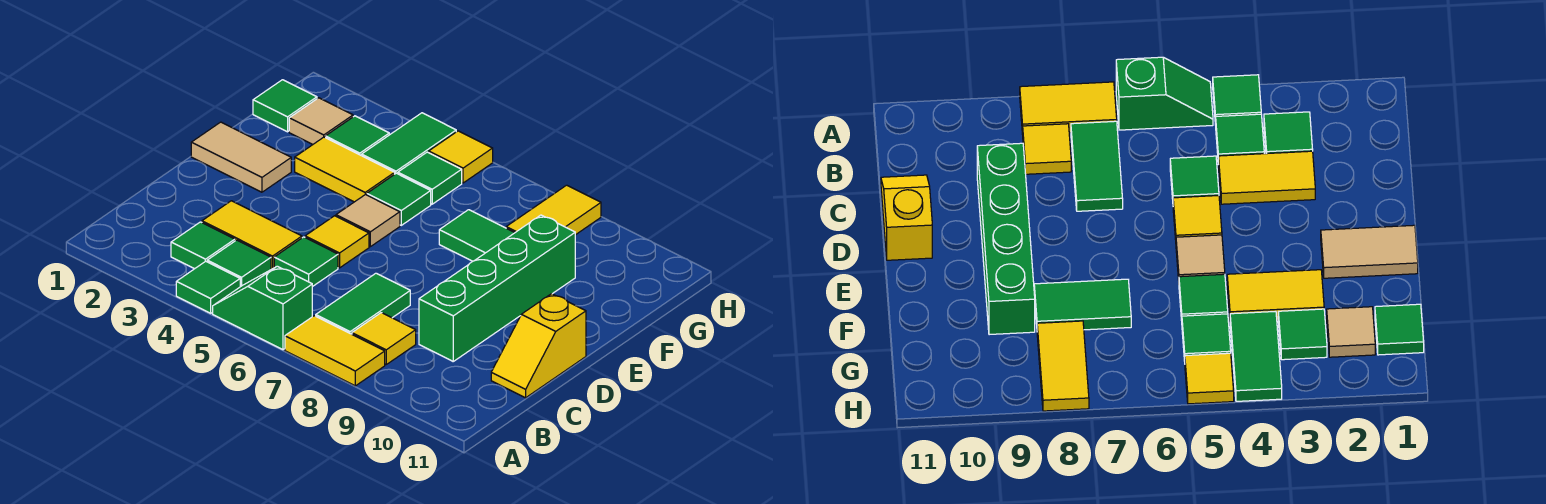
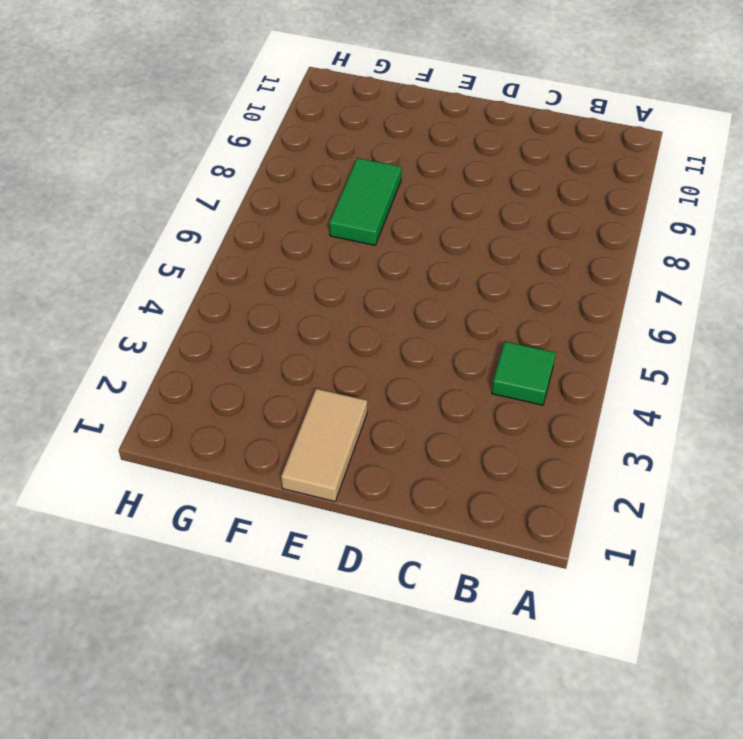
none -> green tile A4 level 1
none -> green slope A5:A6 level 1 top 6
none -> yellow tile A7:A8 level 1

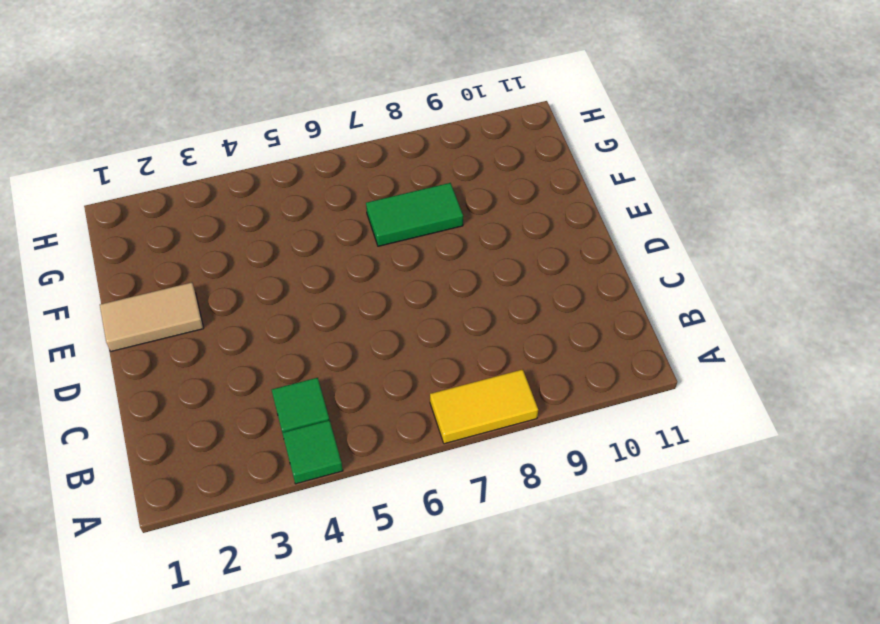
none -> green slope A5:A6 level 1 top 6
none -> green tile B3 level 1
none -> green tile B7:C7 level 1

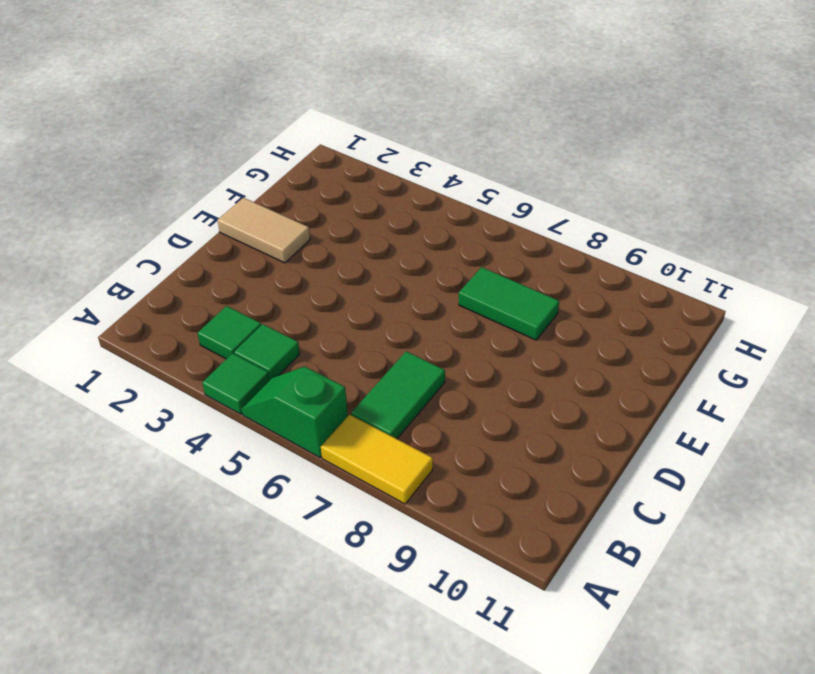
none -> yellow tile B8 level 1
none -> yellow tile C3:C4 level 1
none -> green tile C5 level 1

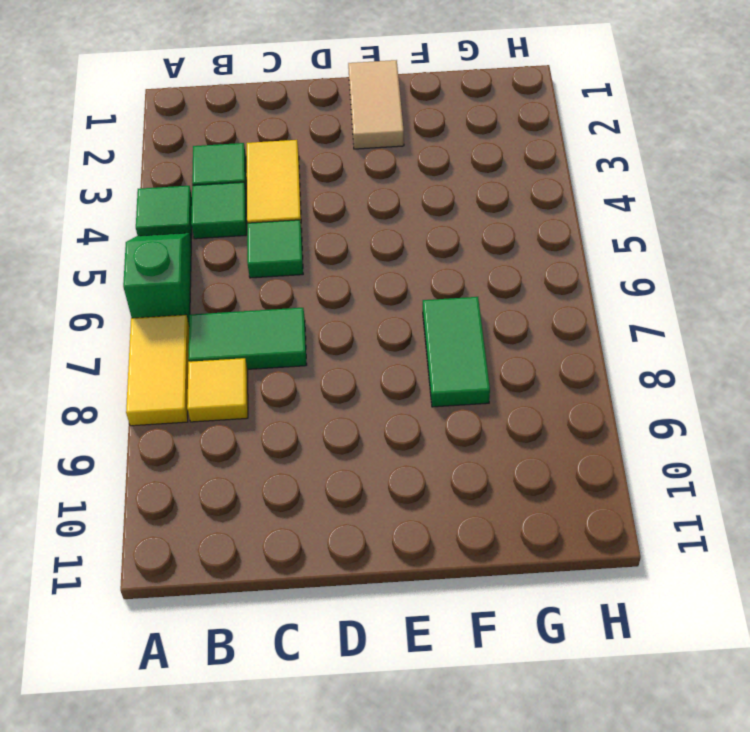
none -> green brick C9:F9 level 1
none -> yellow slope C11:D11 level 1 top D
none -> yellow tile D5 level 1

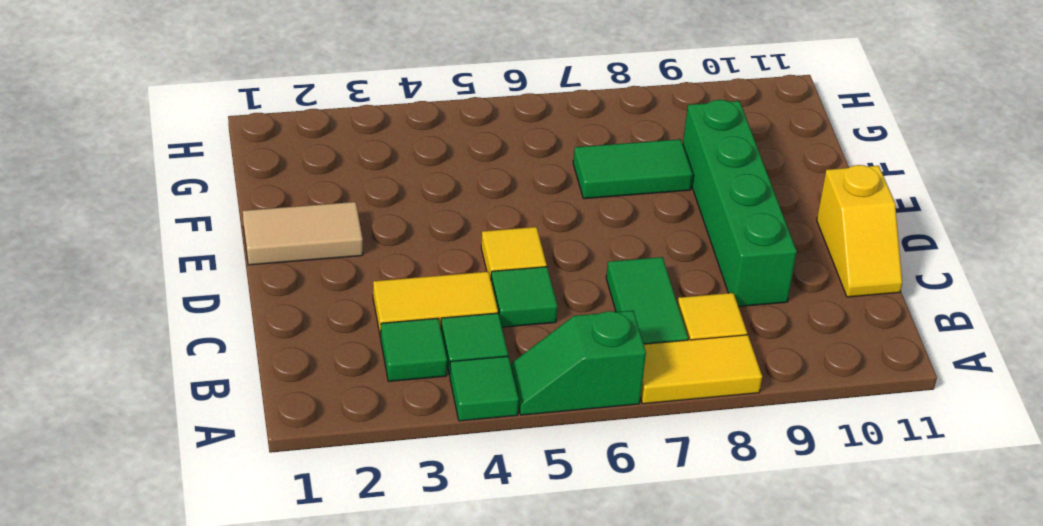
none -> tan tile E5 level 1
none -> yellow tile F3:F4 level 1
none -> green tile F5 level 1

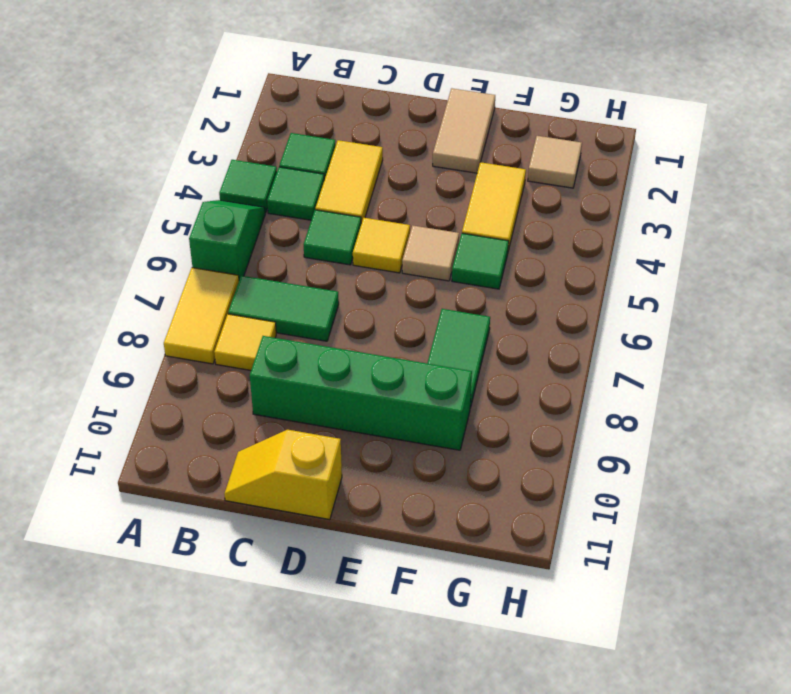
none -> green tile G1 level 1
none -> green tile G3 level 1
none -> green tile G4:H4 level 1

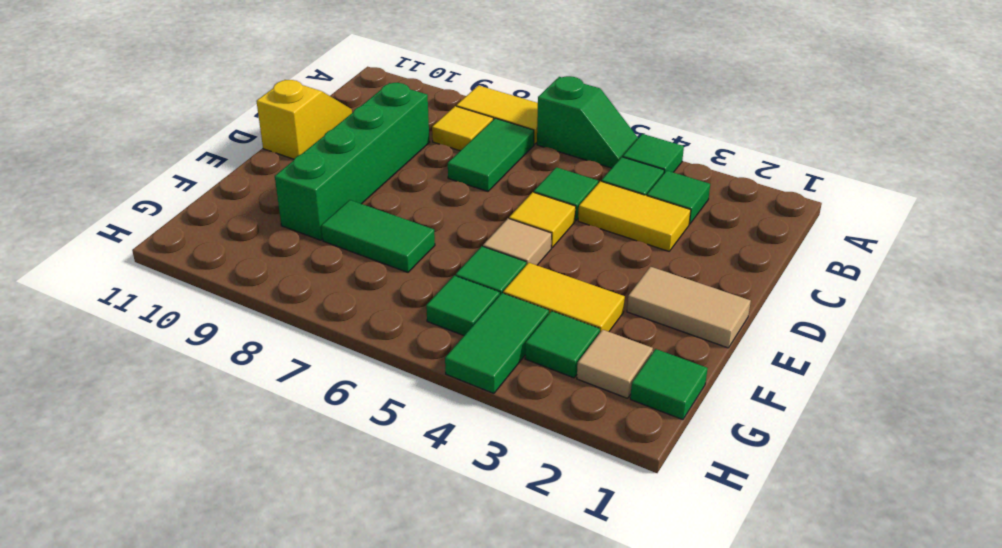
none -> yellow tile G8:H8 level 1
none -> yellow tile H5 level 1

